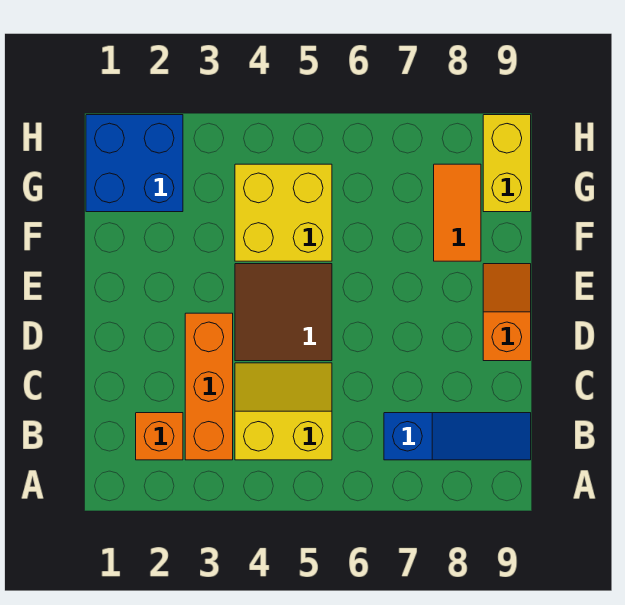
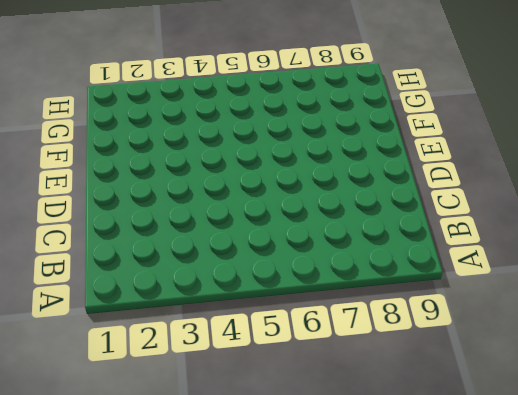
none -> orange brick B2 level 1
none -> orange brick B3:D3 level 1

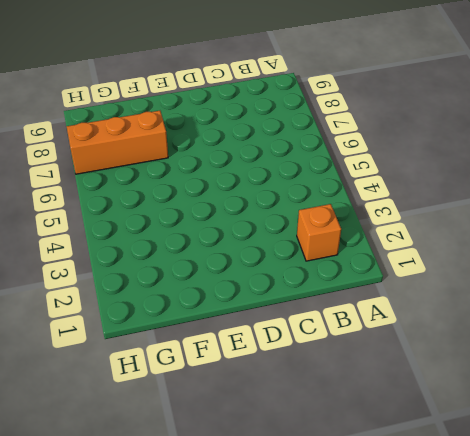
orange brick F7:H7 level 1 -> orange brick B3:D3 level 1
none -> yellow slope B4:C5 level 1 top B
none -> blue slope B7:B9 level 1 top 7

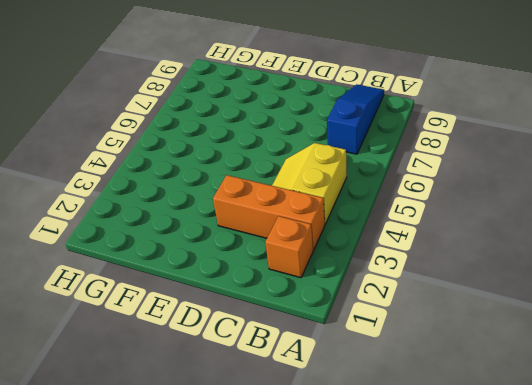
none -> brown tile D4:E5 level 1
none -> orange slope D9:E9 level 1 top D

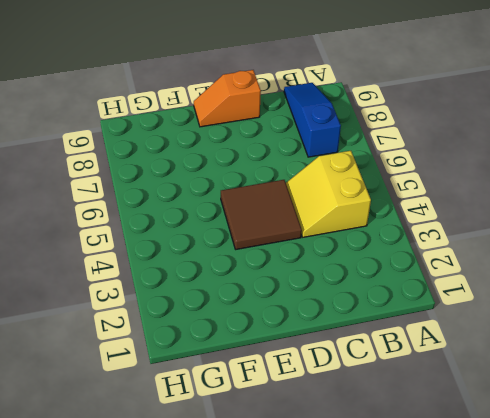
none -> orange brick B2 level 1
none -> orange brick B3:D3 level 1

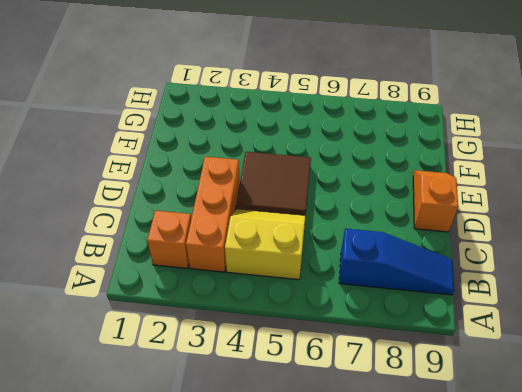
none -> yellow brick F4:G5 level 1
none -> orange tile F8:G8 level 1

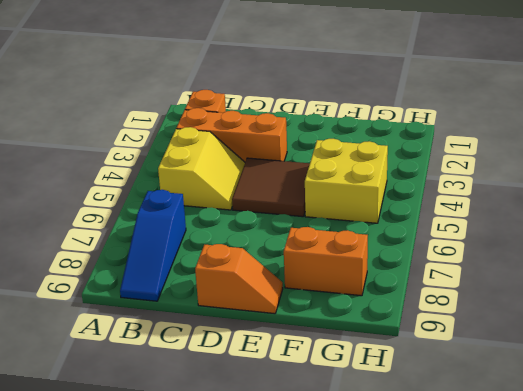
orange brick F8:G8 level 1 -> orange tile F8:G8 level 1
none -> blue brick G1:H2 level 1
none -> yellow brick G9:H9 level 1

